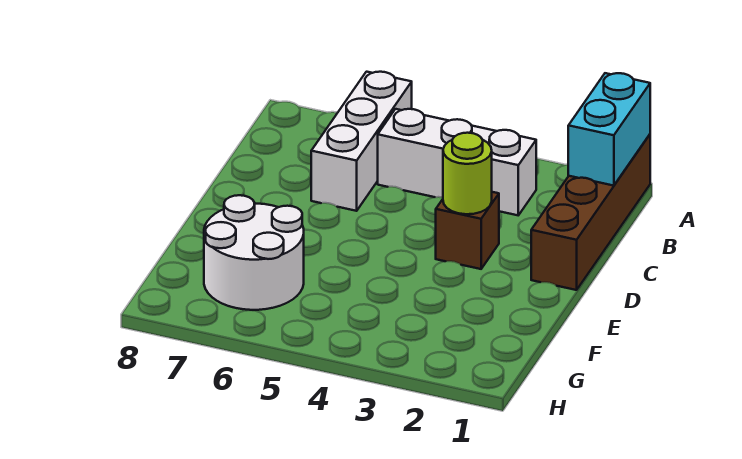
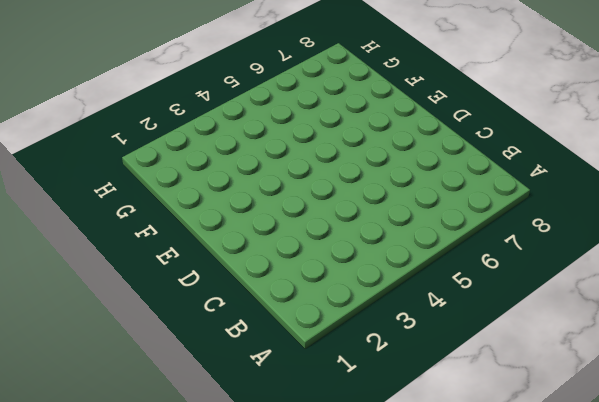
none -> brown brick A1:D1 level 1
none -> white brick A6:C6 level 1

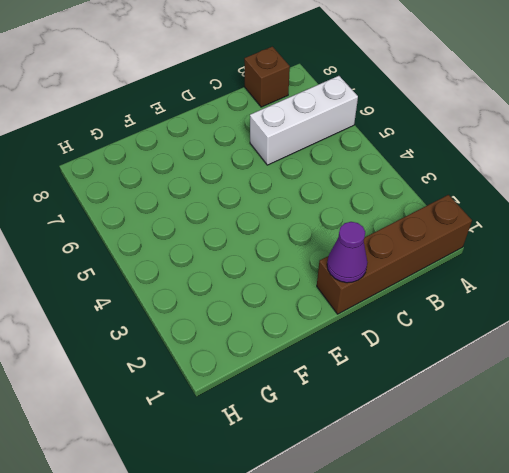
brown brick B8 level 1 -> brown brick D3 level 1
purple cone D1 level 2 -> none
none -> white brick B3:B5 level 1
none -> white round brick F6:G7 level 1

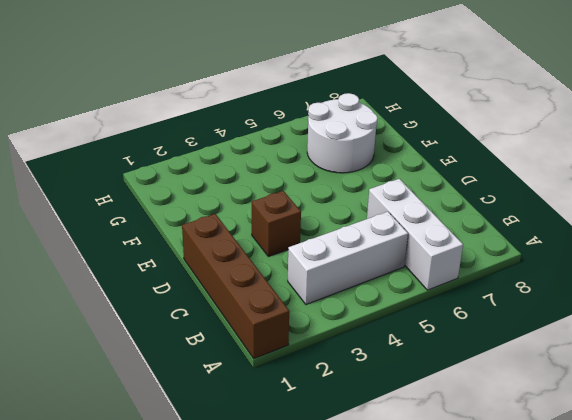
none -> cyan brick A1:B1 level 2
none -> lime round brick D3 level 2

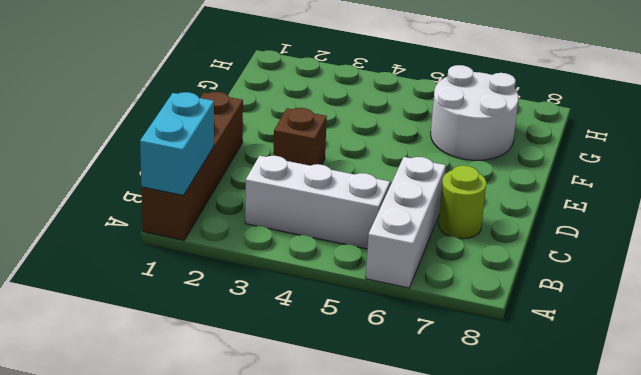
lime round brick C7 level 1 -> lime round brick D3 level 2

